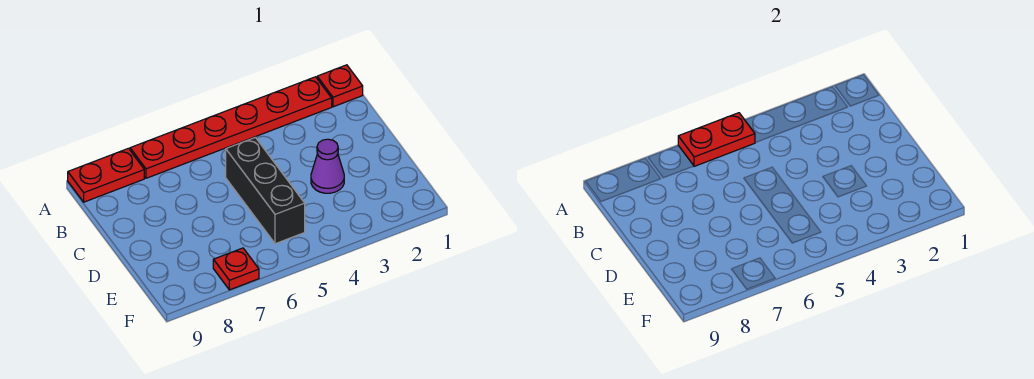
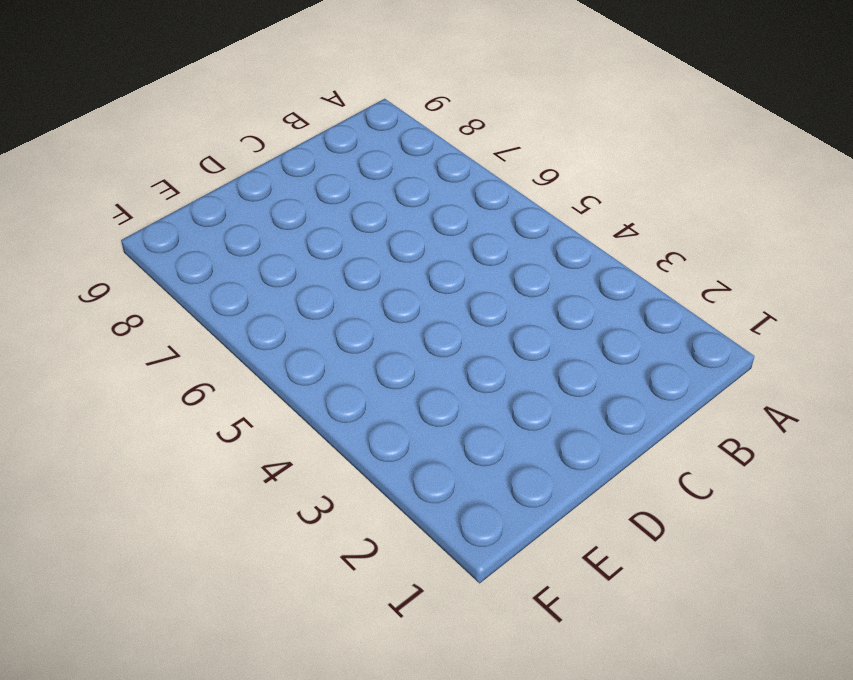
none -> red plate A1 level 1
none -> red plate A2:A7 level 1

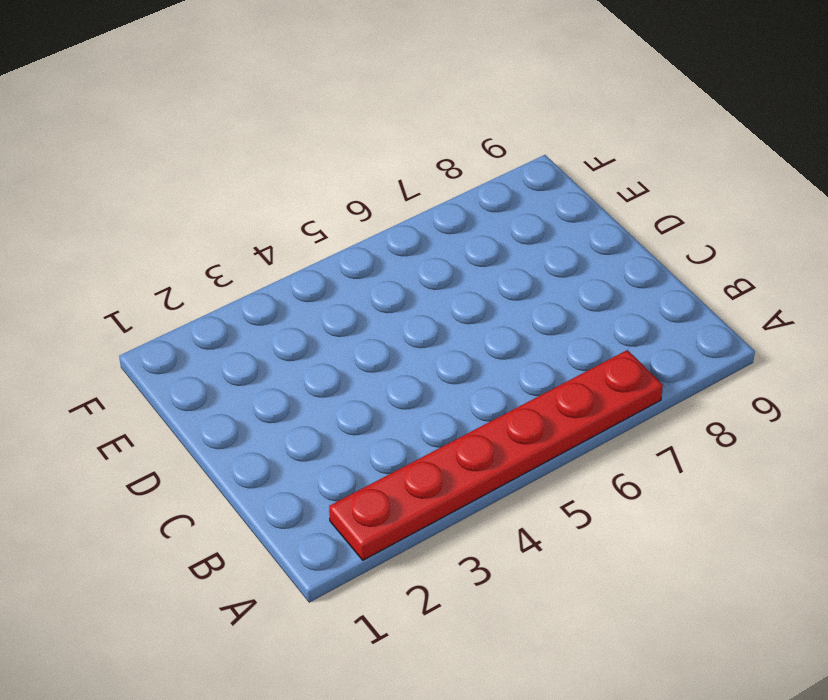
none -> red plate A1 level 1
none -> red plate A8:A9 level 1

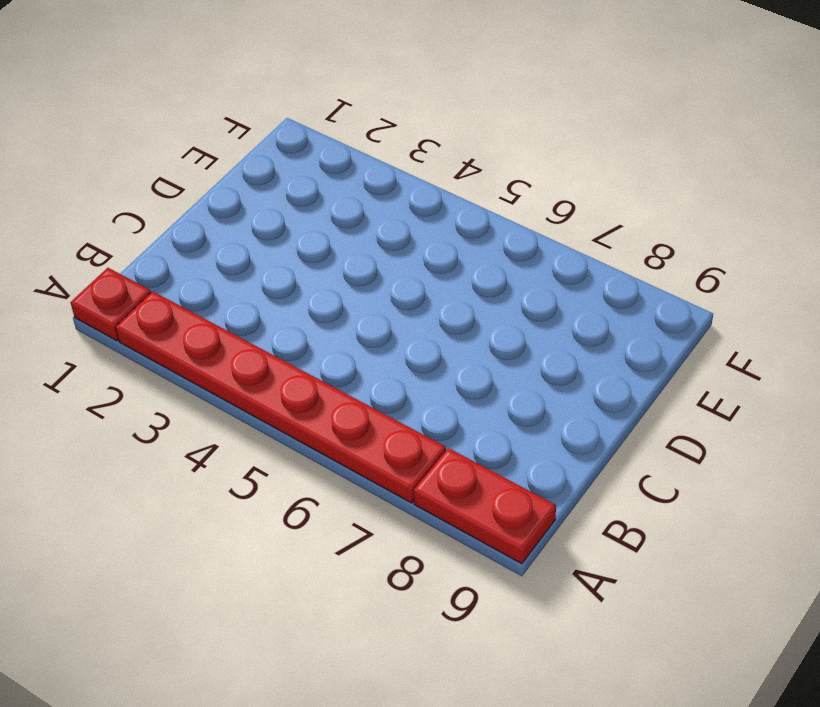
none -> black brick C5:E5 level 1
none -> purple cone D3 level 1

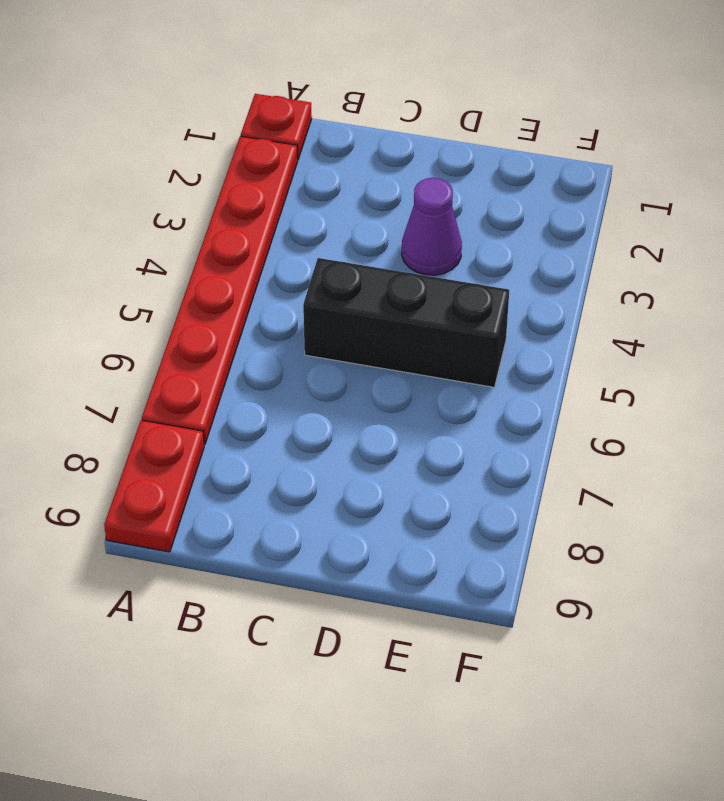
none -> red plate F7 level 1
none -> red plate A5:A6 level 2

